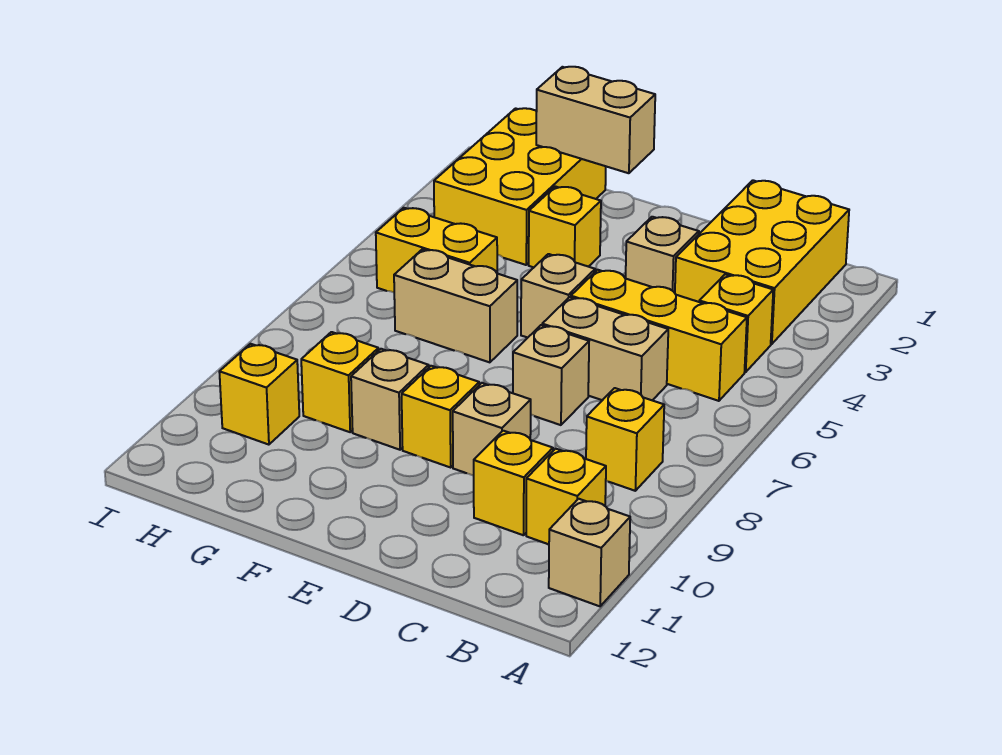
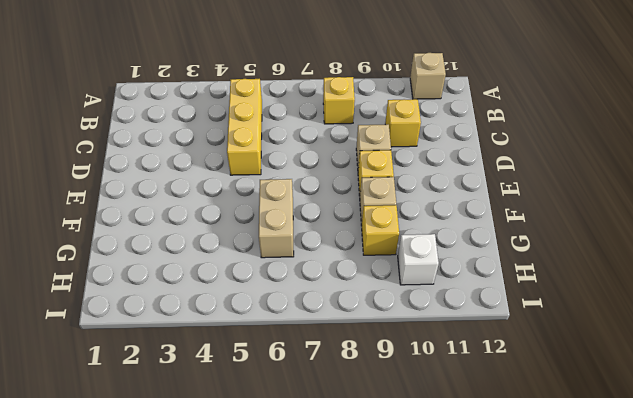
white brick H10 level 1 -> yellow brick H10 level 1
none -> yellow brick B1:C3 level 1
none -> yellow brick B4 level 1
none -> yellow brick B10 level 1

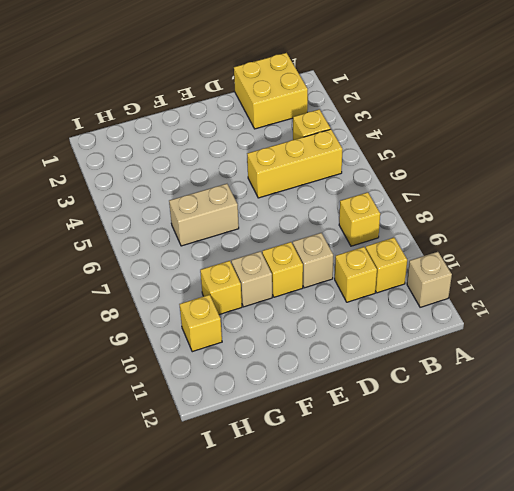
yellow brick B1:C2 level 1 -> yellow brick B1:C3 level 1
none -> tan brick C6:D6 level 1
none -> tan brick D3 level 1
none -> tan brick D7 level 1

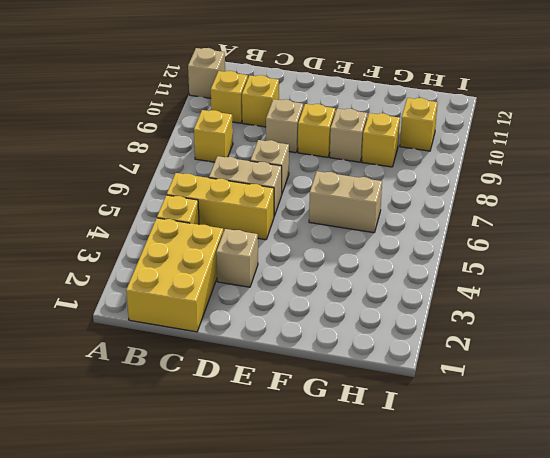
none -> tan brick E5 level 1
none -> yellow brick F3 level 1
none -> yellow brick G1:H3 level 1

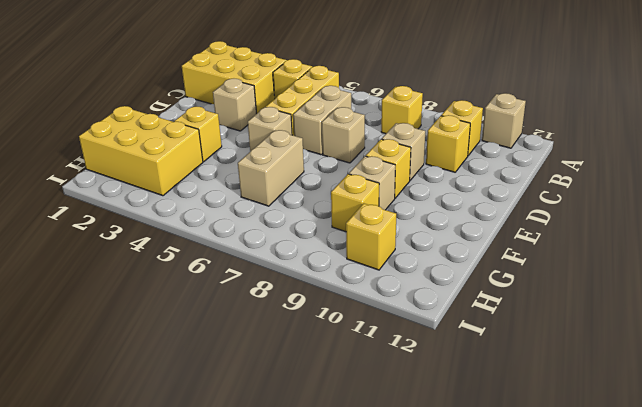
none -> yellow brick G5:H5 level 1
none -> tan brick F1:G1 level 2

